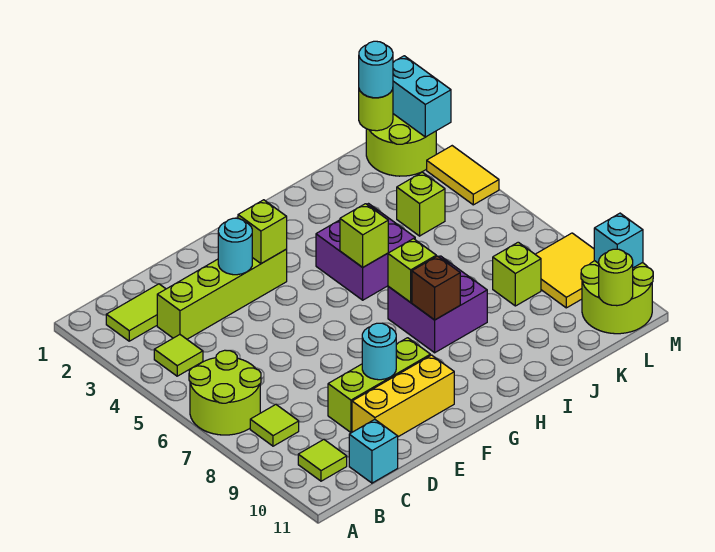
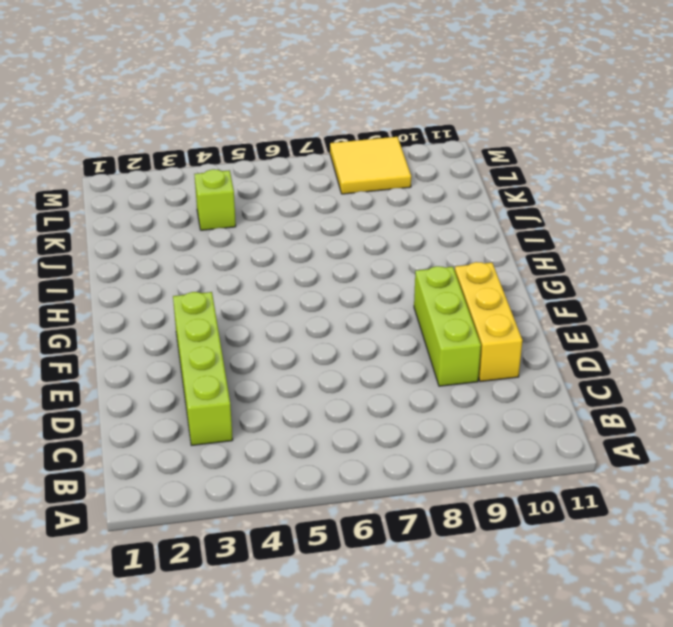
none -> lime round brick A6:B7 level 1
none -> lime tile B2:C2 level 1
none -> lime tile B4 level 1

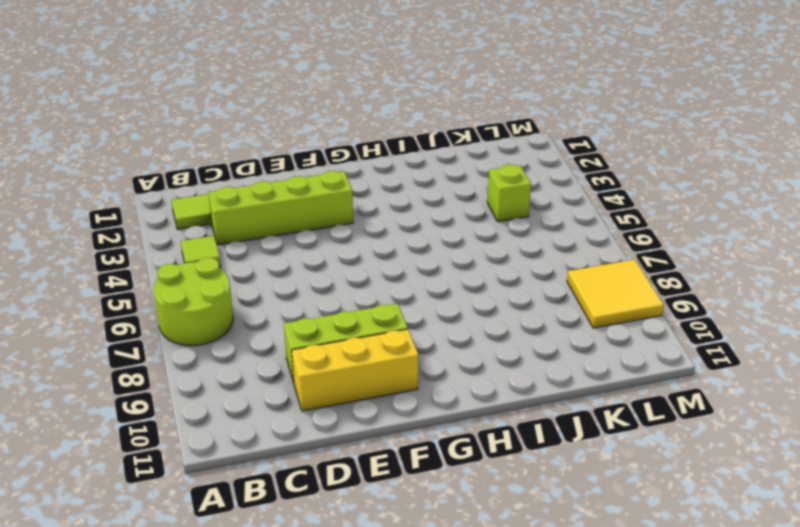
none -> lime tile B8 level 1
none -> lime tile B10 level 1
none -> cyan brick C11 level 1

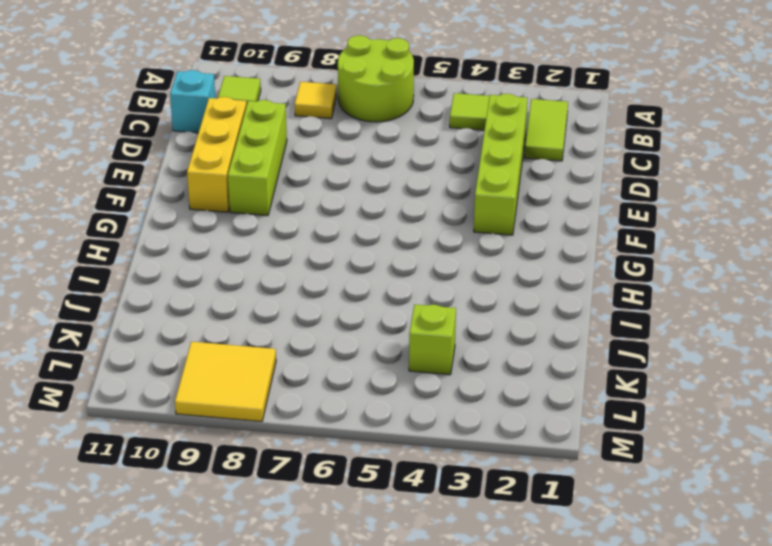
yellow tile B8 level 1 -> lime tile B8 level 1
none -> purple brick H4:I5 level 1
none -> purple brick H7:I8 level 1
none -> lime brick K8 level 1

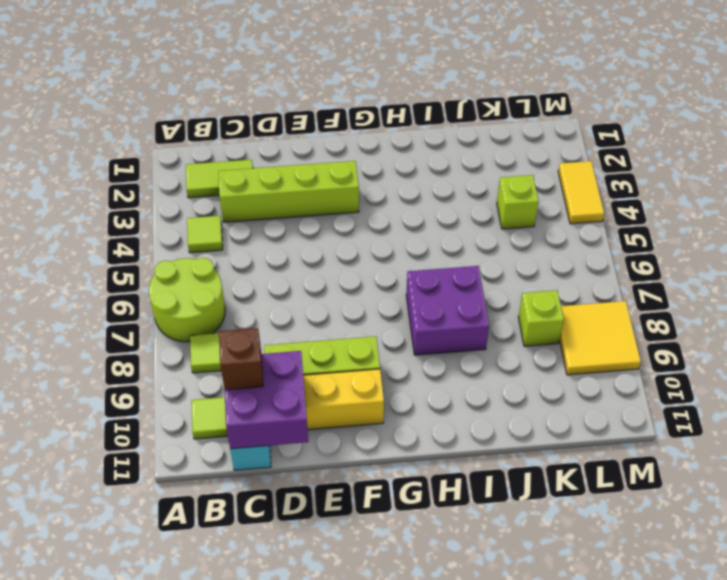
purple brick C10:D11 level 2 -> purple brick H4:I5 level 1
brown brick C10 level 3 -> brown brick H8 level 2
none -> lime round brick L1:M2 level 1
none -> lime round brick L10:M11 level 1
none -> cyan round brick E3 level 2

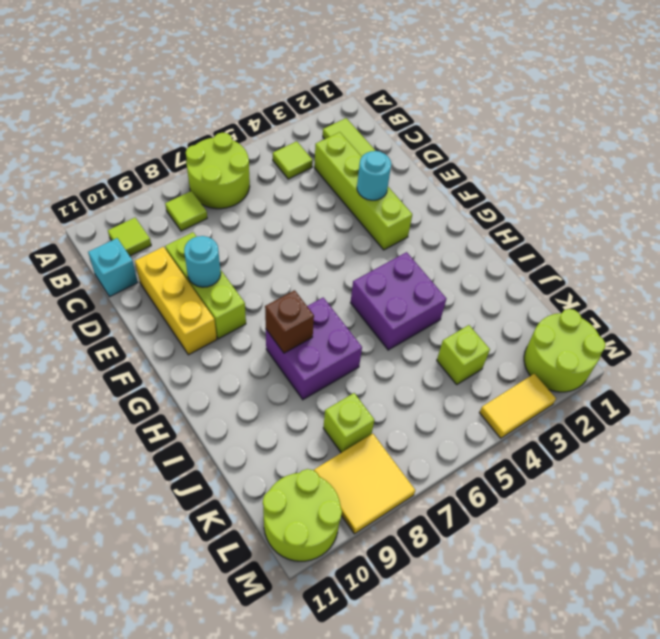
none -> lime brick F3 level 2
none -> lime brick H5 level 2
none -> lime brick H7 level 2

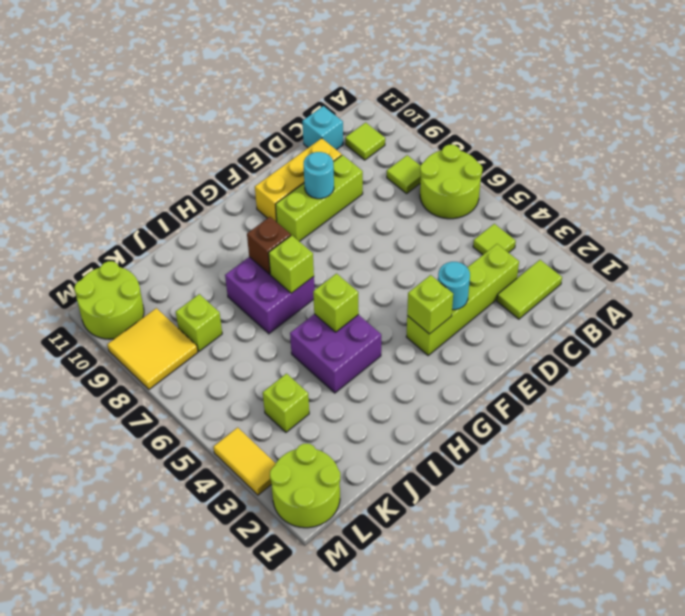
none -> lime round brick L1 level 2
none -> lime round brick L11 level 2
none -> cyan brick M1:M2 level 2

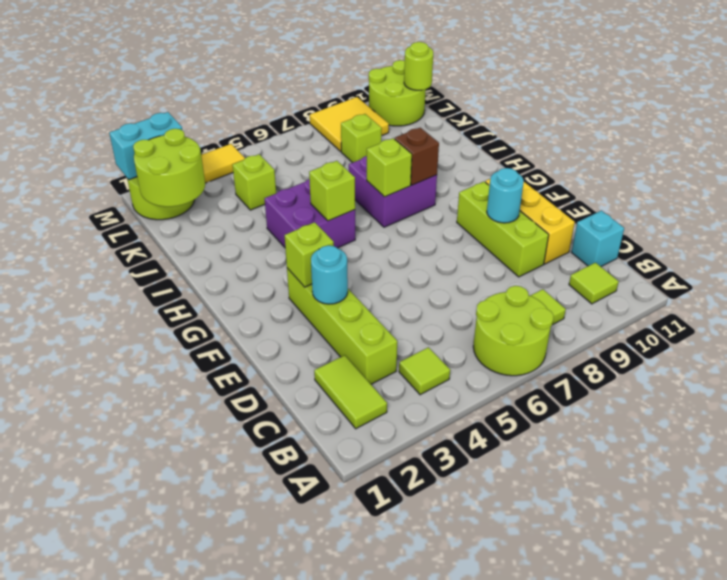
lime round brick K1:L2 level 2 -> lime round brick L1 level 2
none -> cyan brick M10 level 2
none -> cyan round brick L1 level 3

